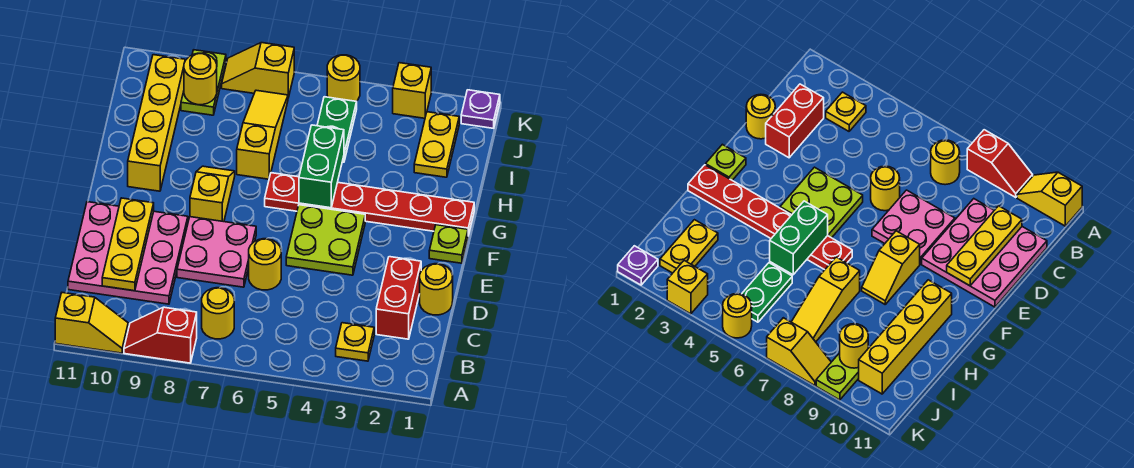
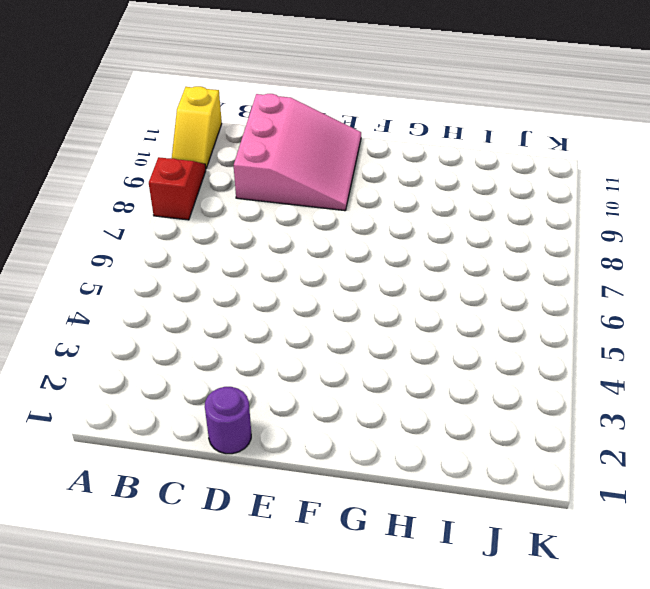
pink slope C9:E11 level 1 top C -> pink plate C9:E11 level 1
purple round brick D1 level 1 -> yellow round brick D1 level 1
none -> yellow plate B3 level 1
none -> yellow round brick B7 level 1
none -> red brick C2:D2 level 1

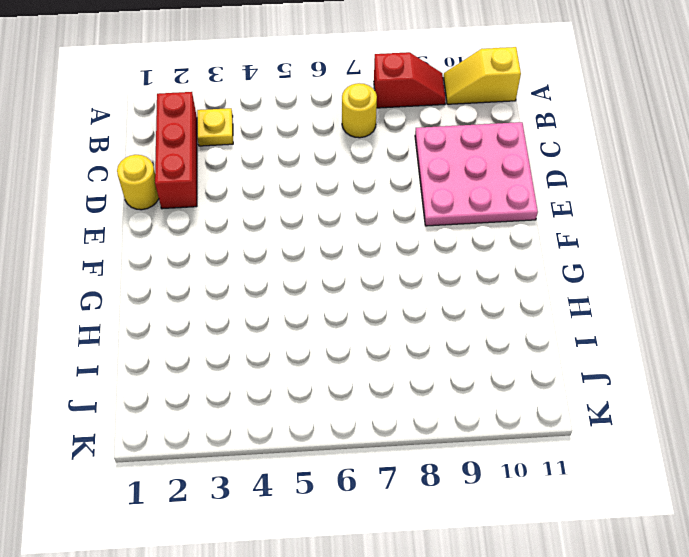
red brick B2:D2 level 1 -> red brick C2:D2 level 1
none -> yellow round brick D6 level 1
none -> pink plate D7:E8 level 1
none -> lime plate E4:F5 level 1

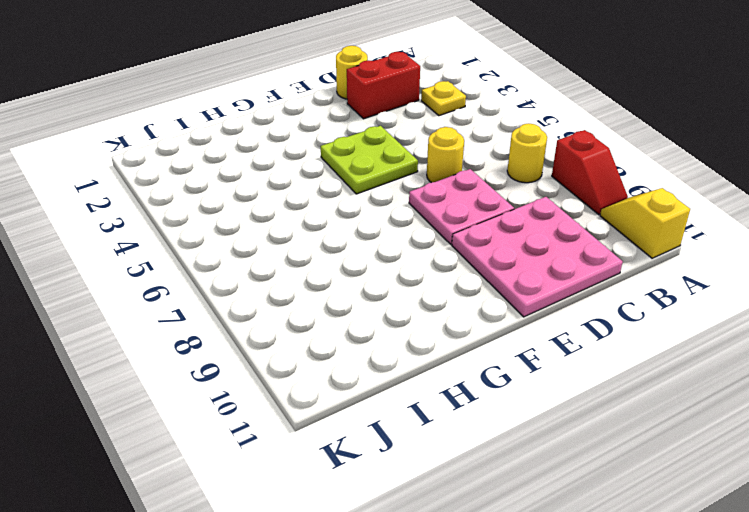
none -> lime plate F1 level 1
none -> yellow slope F8:G8 level 1 top F
none -> red plate G1:G6 level 1

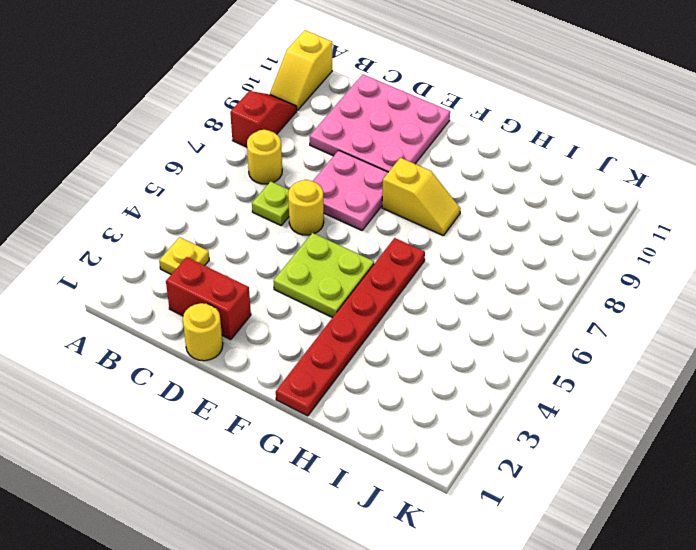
lime plate C6 level 1 -> lime plate F1 level 1
none -> yellow brick G10:J10 level 1
none -> yellow slope H7:J7 level 1 top H
none -> yellow plate I2:J2 level 1

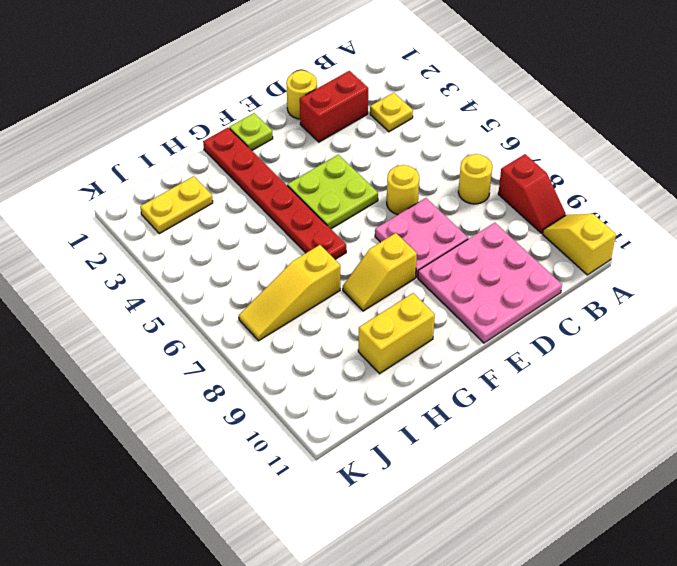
yellow brick G10:H10 level 1 -> yellow brick G10:J10 level 1
none -> green plate I5:J5 level 1
none -> lime plate J9:K9 level 1
none -> purple plate K1 level 1

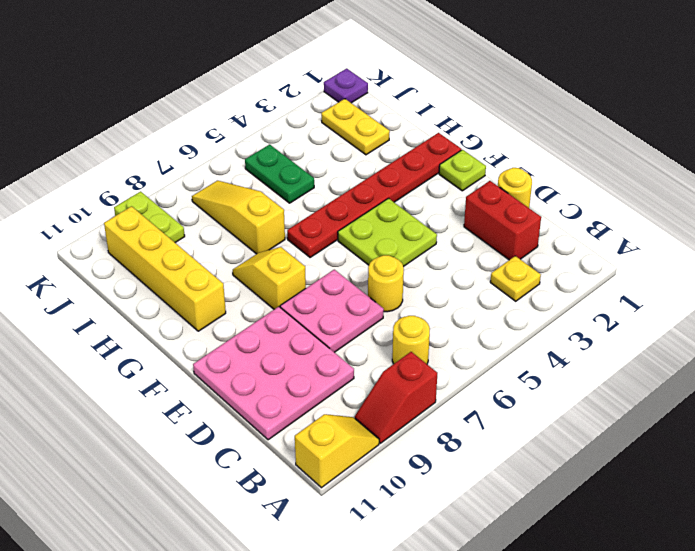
none -> yellow brick K3 level 1
none -> yellow round brick K5 level 1
none -> yellow slope K7:K8 level 1 top 7

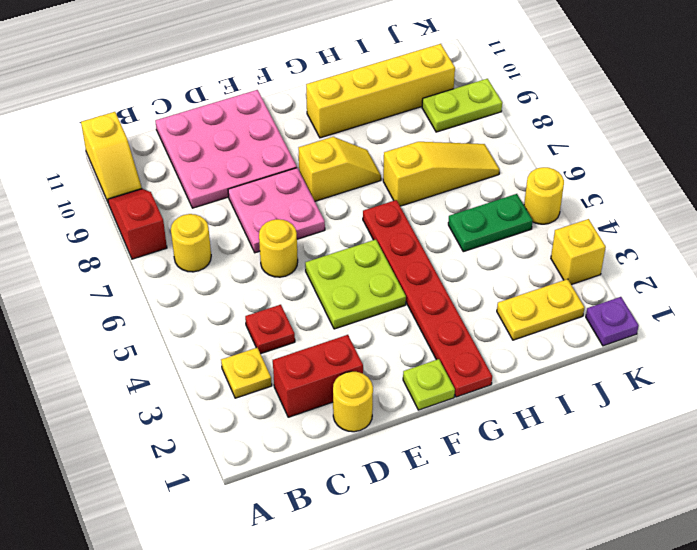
red plate C4 level 1 -> none
none -> yellow slope K7:K8 level 1 top 7
none -> yellow plate C10:E10 level 2
none -> green brick G5:H5 level 2

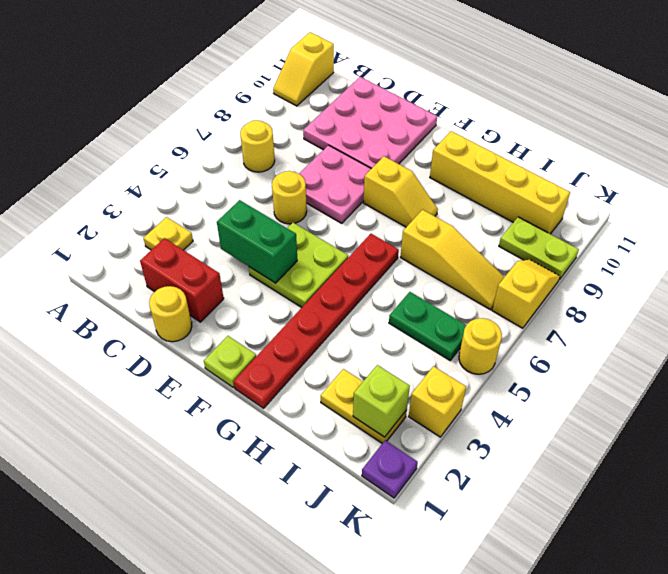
green brick D4:E4 level 2 -> green brick G5:H5 level 2
lime brick J2 level 2 -> none
none -> red slope A8:A9 level 1 top 8
none -> yellow plate C10:E10 level 2
none -> yellow round brick J9 level 2

